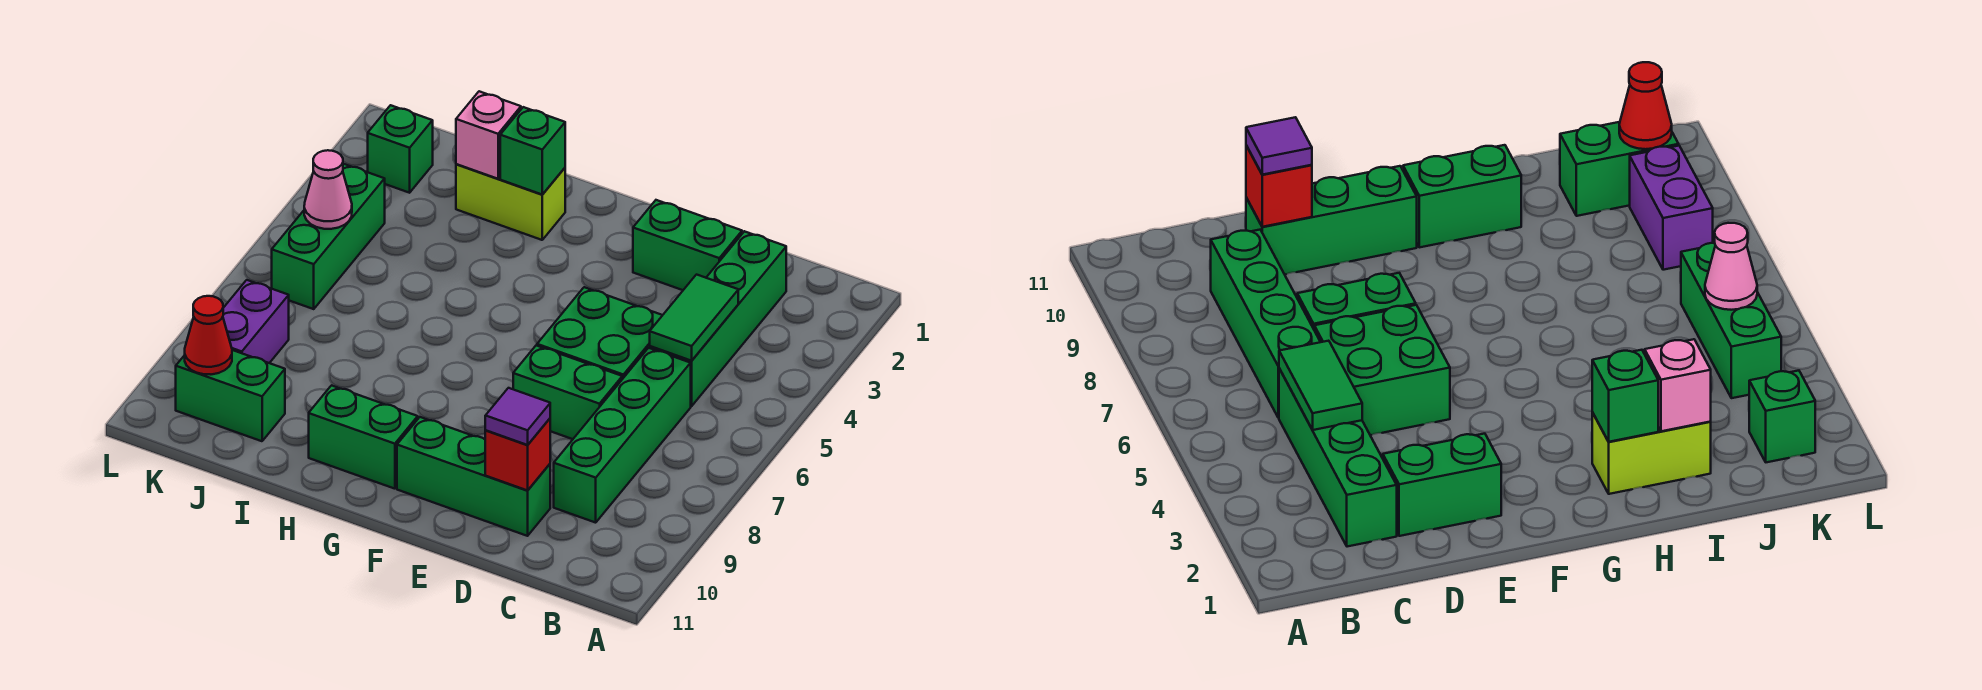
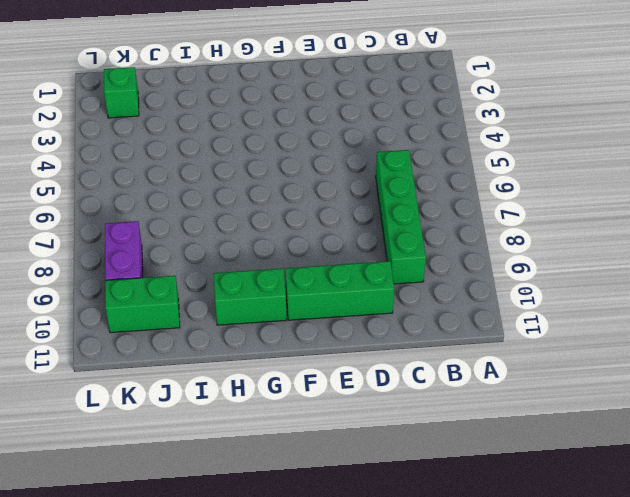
none -> green brick C2:C5 level 1
none -> green brick D2:E2 level 1
none -> green brick D5:E6 level 1

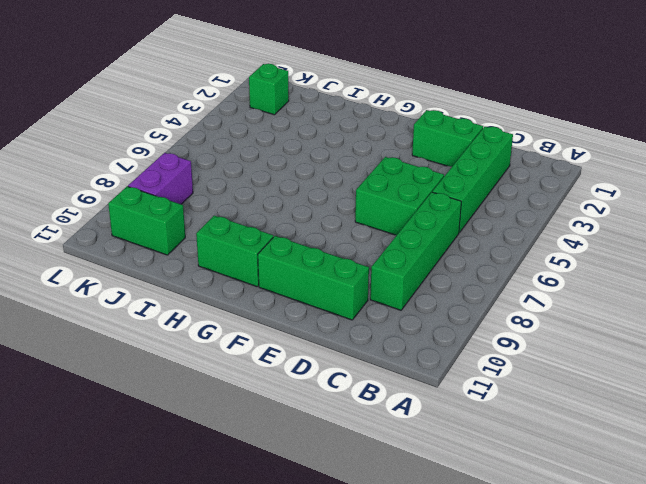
none -> green brick D7:E7 level 1
none -> lime brick H2:I2 level 1
none -> green brick K4:K6 level 1

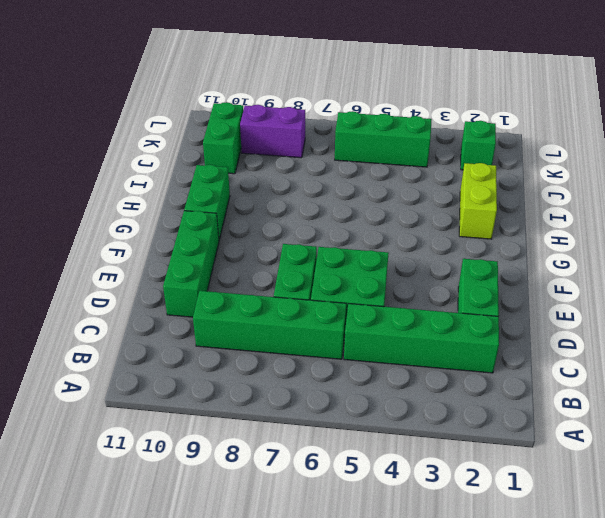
none -> green tile C4:C5 level 2
none -> red brick D10 level 2
none -> green brick H2 level 2

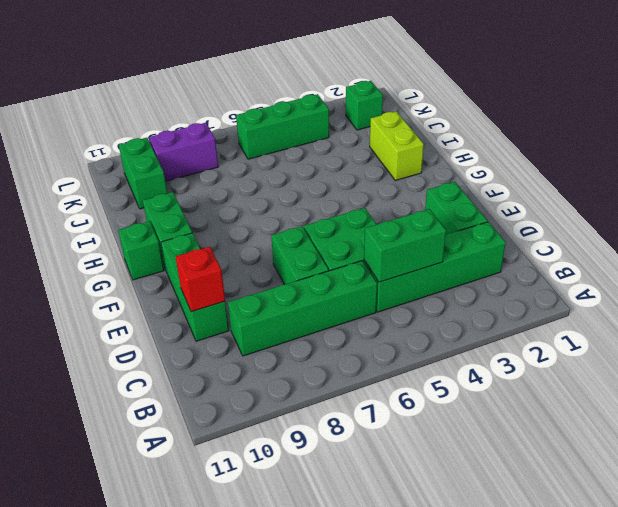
green brick C4:C5 level 2 -> green tile C4:C5 level 2
green brick G11 level 1 -> green brick H2 level 2
none -> pink brick I2 level 2
none -> pink cone K5 level 2
none -> red cone K10 level 2

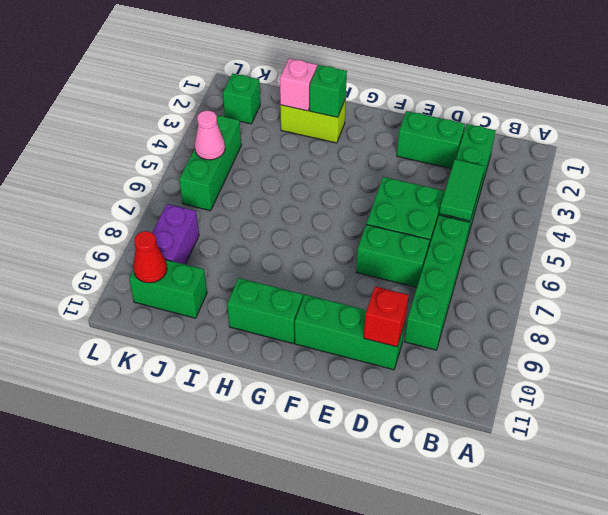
none -> purple tile D10 level 3

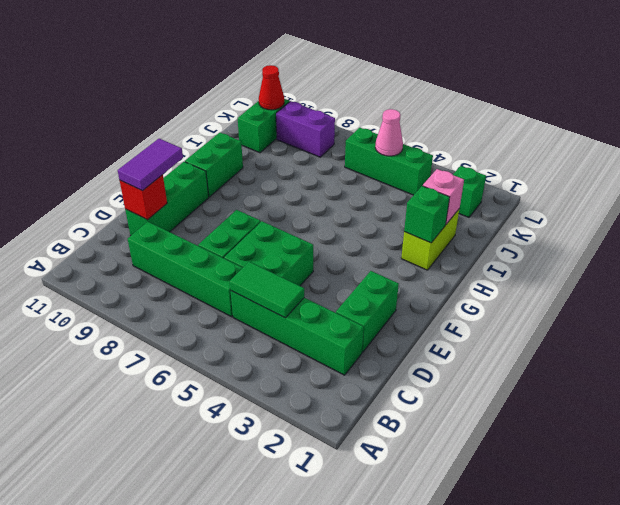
purple tile D10:E10 level 3 -> purple tile D10 level 3

